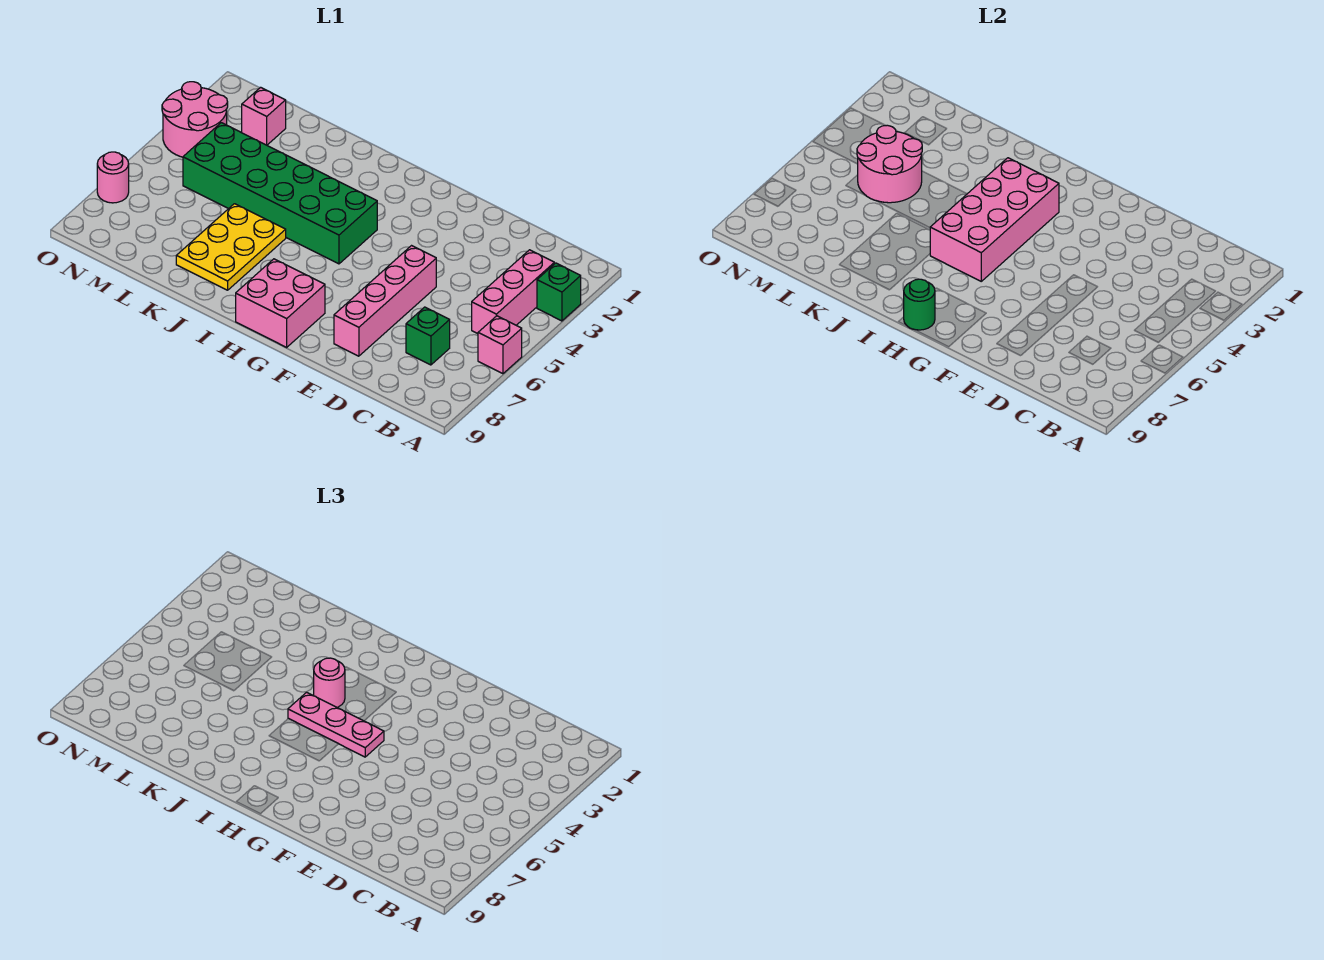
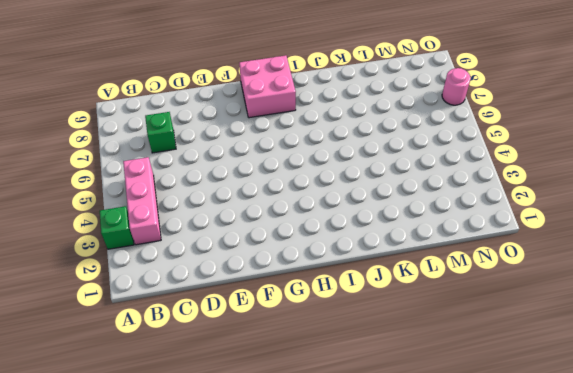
none -> pink brick A6 level 1
none -> pink brick E5:E8 level 1
none -> green brick H4:M5 level 1

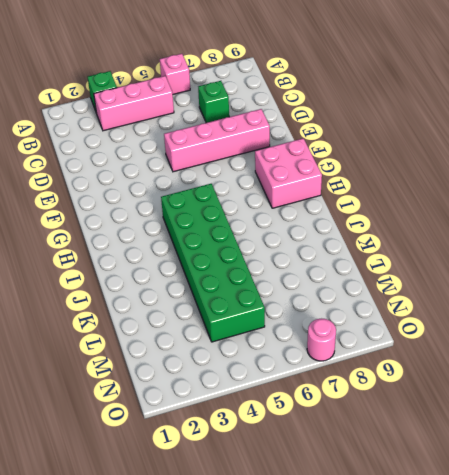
none -> yellow plate J6:K8 level 1
none -> pink brick M2 level 1
none -> pink round brick N3:O4 level 1

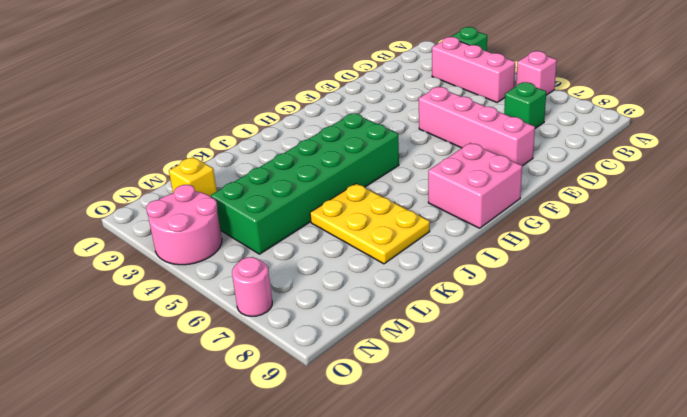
yellow brick M2 level 1 -> pink brick M2 level 1
none -> pink brick H3:I6 level 2
none -> green round brick H9 level 2
none -> pink round brick L4:M5 level 2

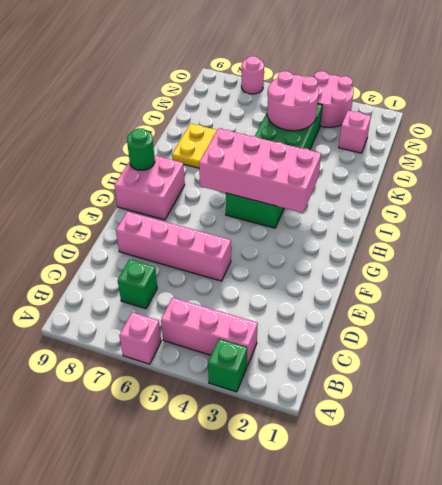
none -> pink plate G5:I5 level 3
none -> pink round brick I4 level 3

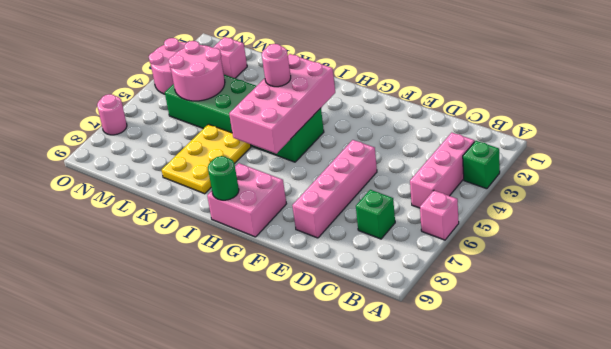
none -> pink plate G5:I5 level 3

